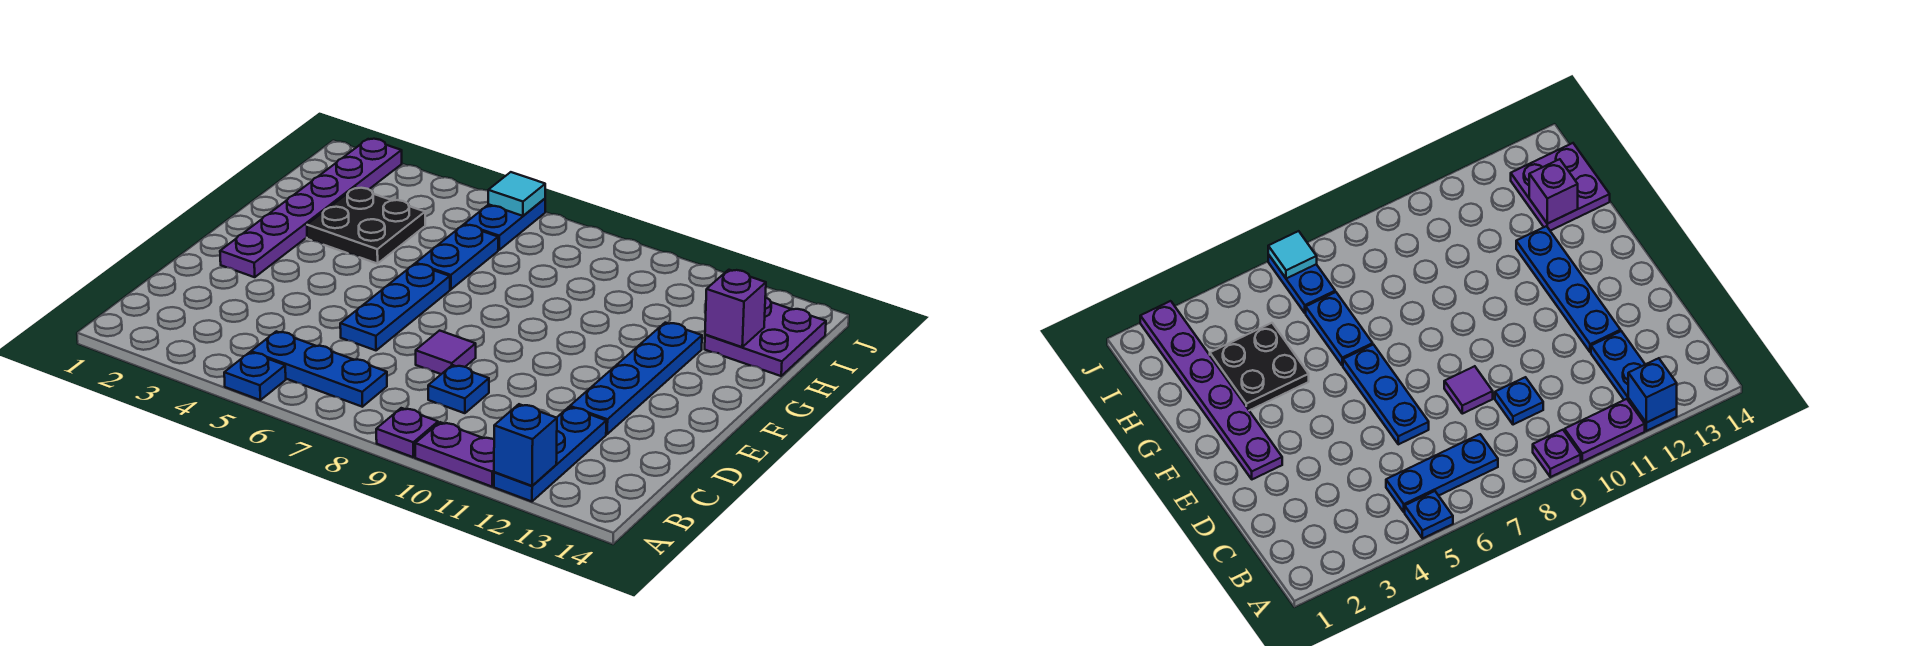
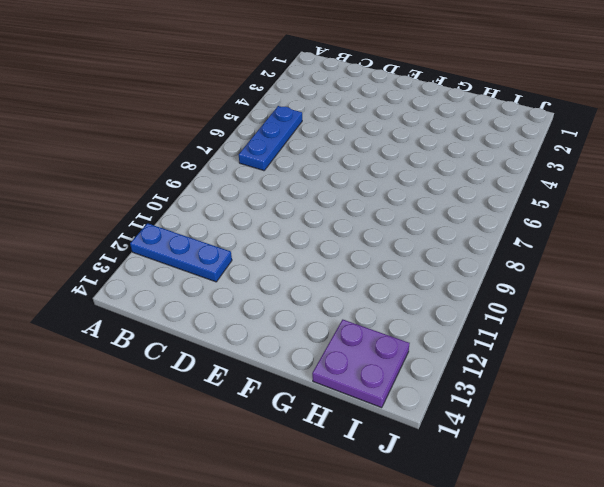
none -> blue plate A5 level 1
none -> purple plate A9 level 1
none -> purple plate A10:A11 level 1

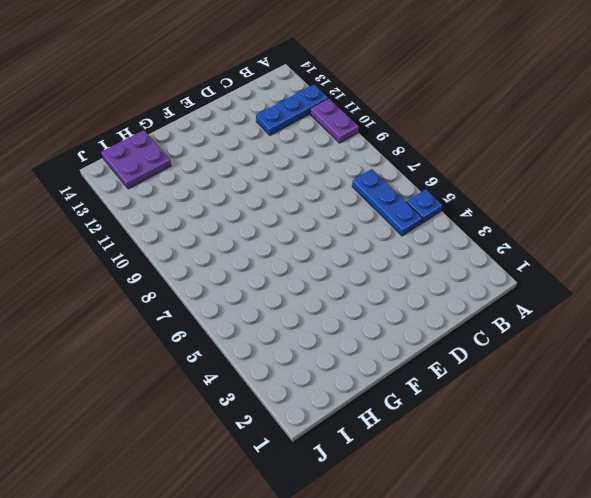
none -> purple plate A9 level 1
none -> blue plate C9 level 1
none -> blue plate D6:F6 level 1

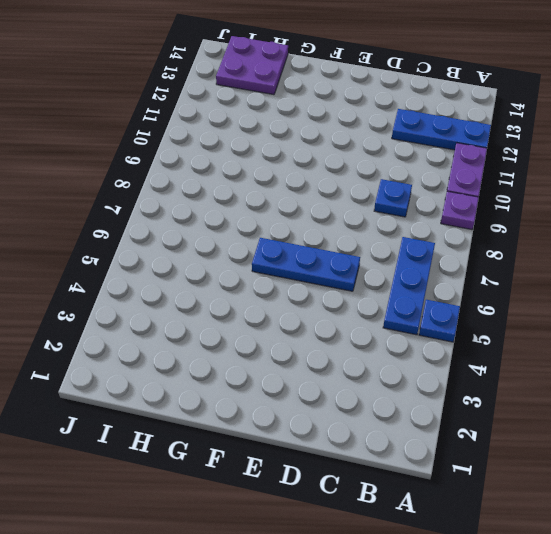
none -> purple tile D8 level 1
none -> blue plate D12:G12 level 1
none -> purple plate E2:J2 level 1

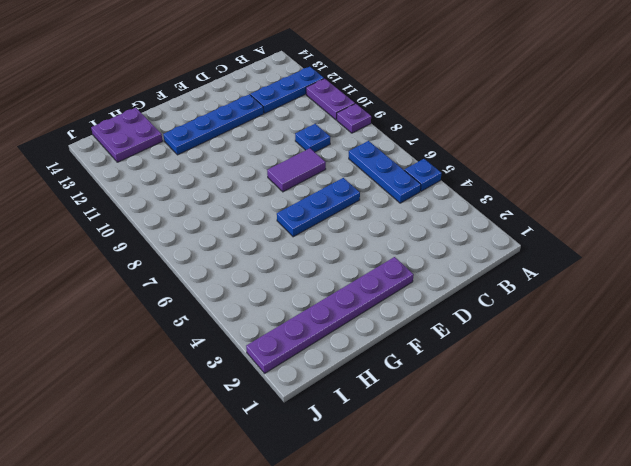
purple tile D8:E8 level 1 -> purple tile D8 level 1
none -> black plate G3:H4 level 1
none -> blue plate G6:H6 level 1
none -> blue plate I6:J6 level 1

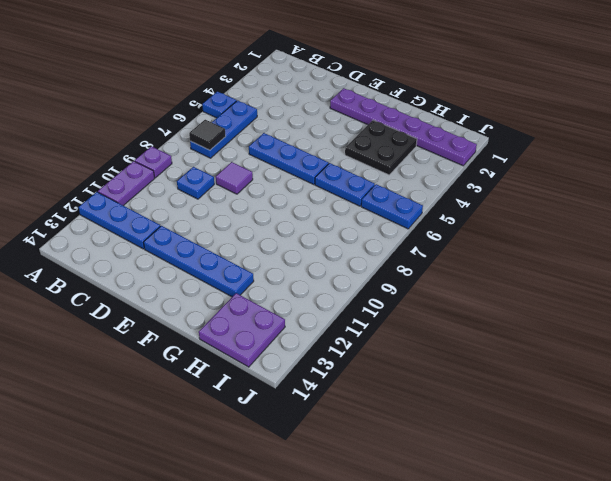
black tile B7 level 2 -> none
none -> blue brick A12 level 2
none -> purple brick H13 level 2
none -> cyan tile J6 level 2

